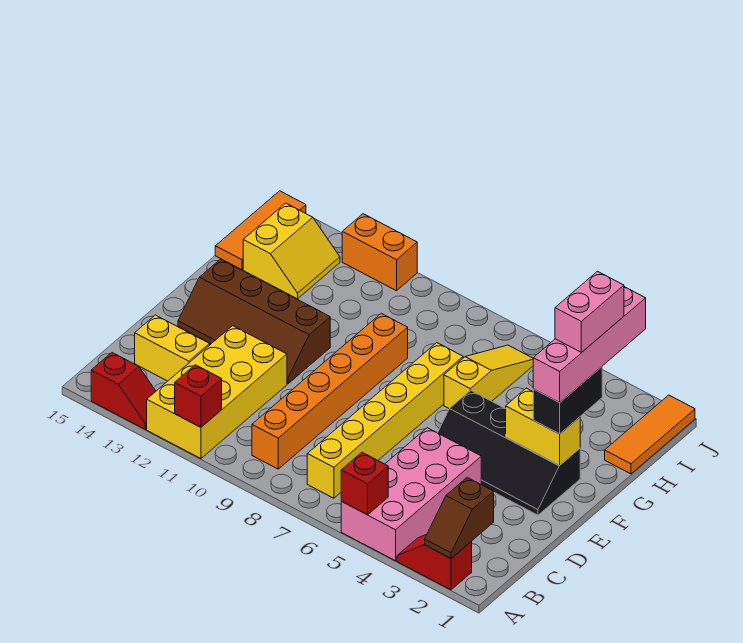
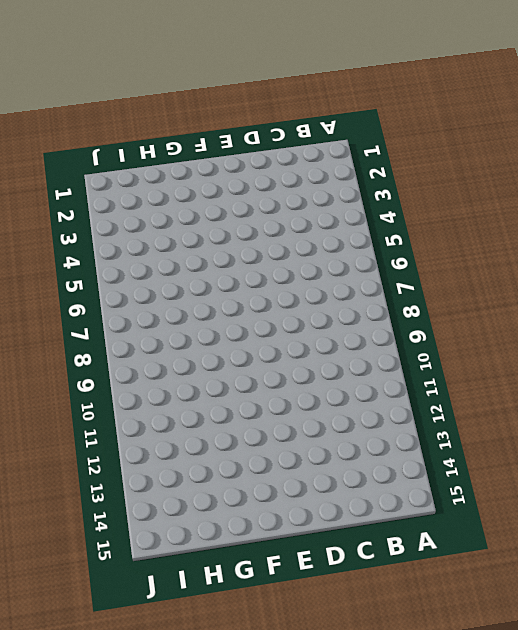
none -> red slope A2:A3 level 1 top 2
none -> pink brick A4:D5 level 1
none -> yellow brick A11:D12 level 1

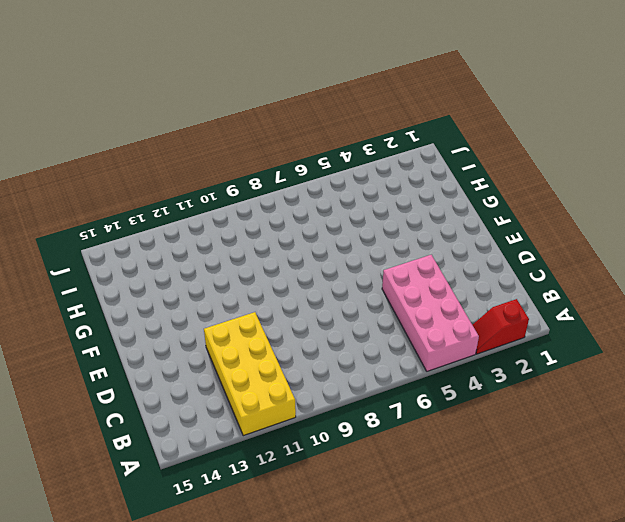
none -> red slope A13:A14 level 1 top 14
none -> yellow brick B7:G7 level 1
none -> orange brick B9:G9 level 1

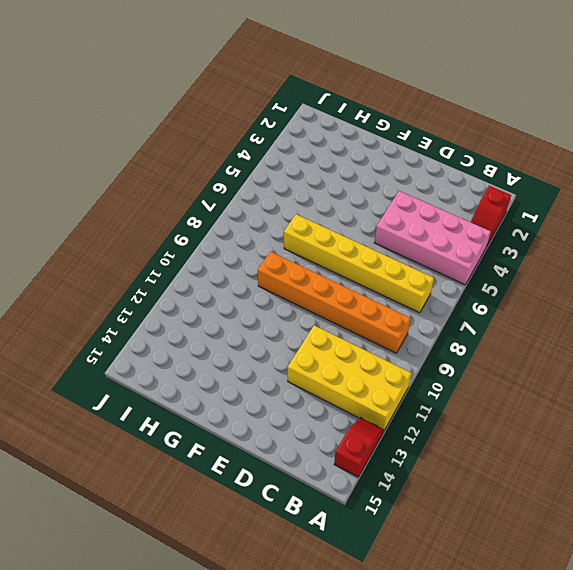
none -> yellow brick C13:C14 level 1
none -> black slope E2:F5 level 1 top F
none -> brown slope E11:F14 level 1 top F

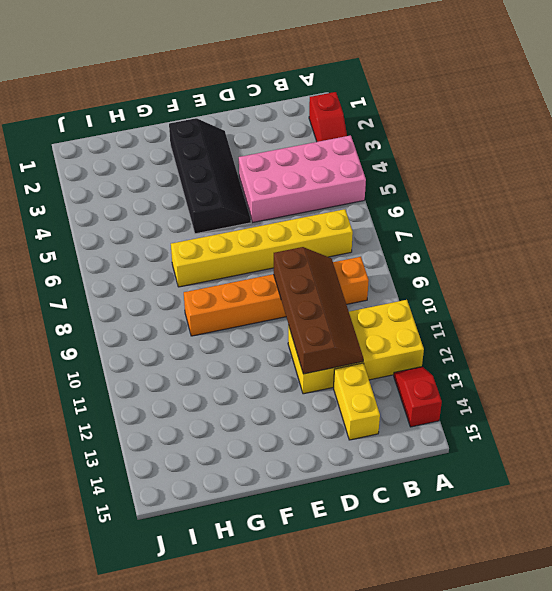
brown slope C9:D12 level 2 top D -> brown slope E11:F14 level 1 top F
none -> yellow slope G6:I6 level 1 top G
none -> orange tile H1:J1 level 1
none -> yellow slope H13:I14 level 1 top 14

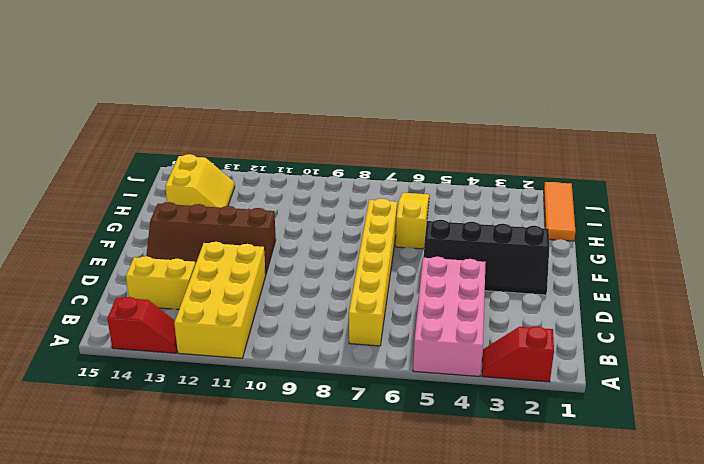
none -> orange brick B9:G9 level 1
none -> orange tile H15:J15 level 1
none -> orange brick J11:J12 level 1

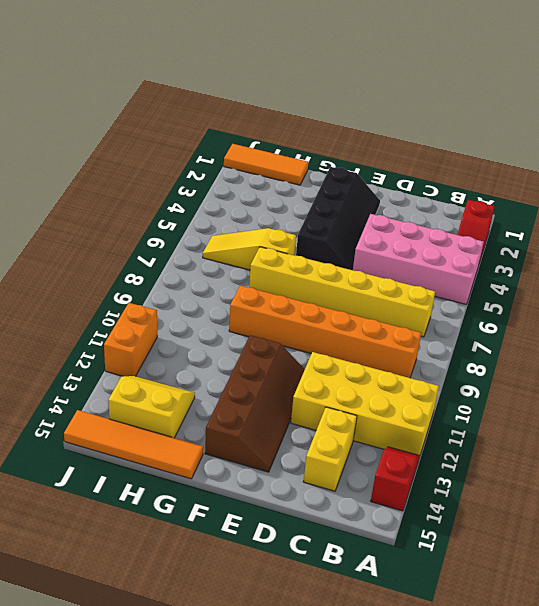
orange tile G15:J15 level 1 -> orange tile H15:J15 level 1
none -> brown slope A2:B2 level 2 top B
none -> red brick A5 level 2
none -> red brick A11 level 2

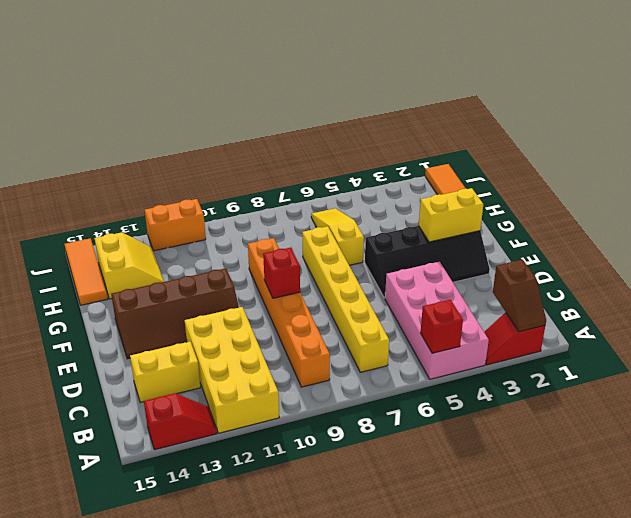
red brick E9 level 2 -> red brick A11 level 2
none -> black brick F2:G2 level 3
none -> pink brick F2:I2 level 4
none -> pink brick G2:H2 level 5

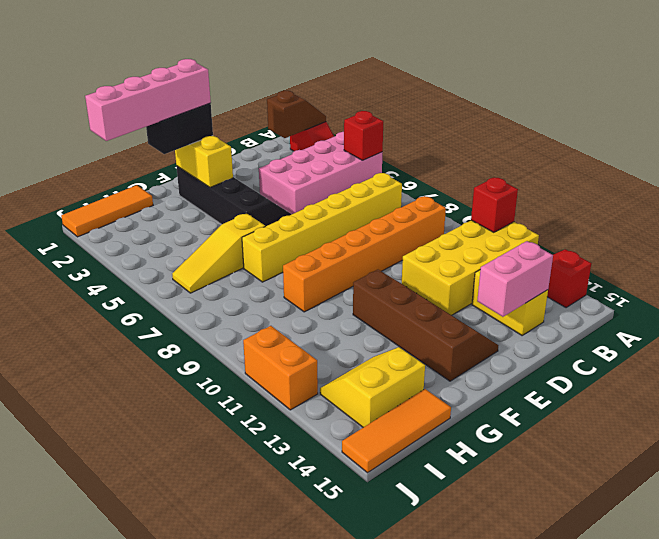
pink brick C14:D14 level 2 -> pink brick G2:H2 level 5

